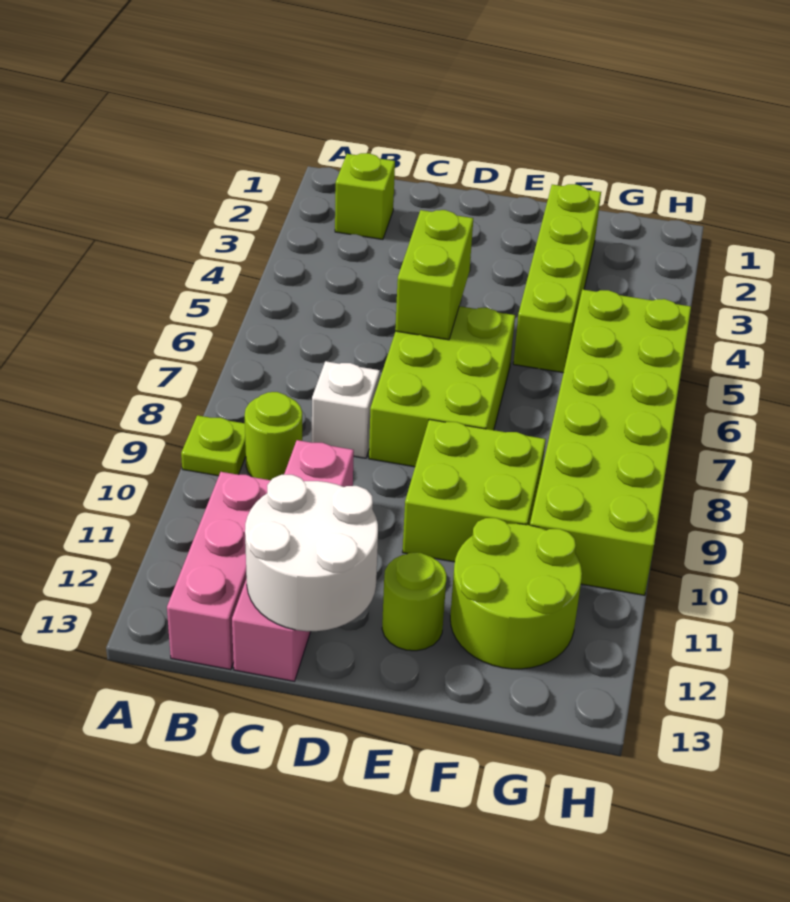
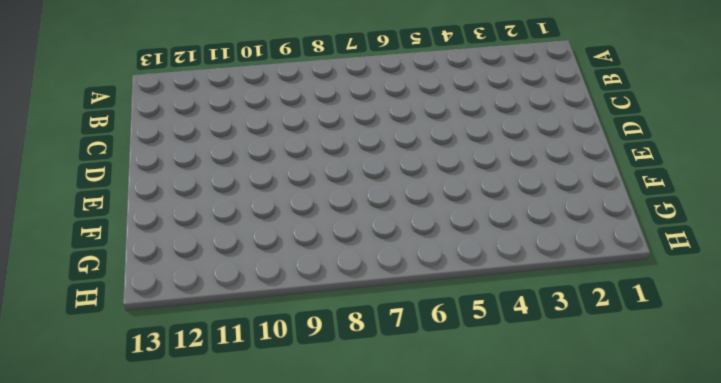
none -> lime plate A9 level 1
none -> lime brick B2 level 1
none -> lime round brick B9 level 1

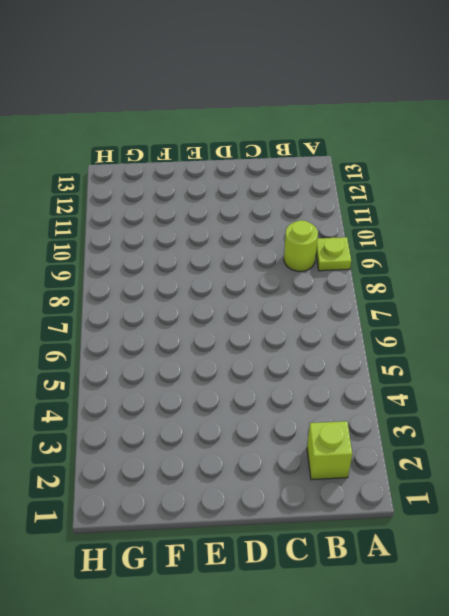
none -> pink brick B11:B13 level 1
none -> white brick C8 level 1
none -> pink brick C10:C13 level 1

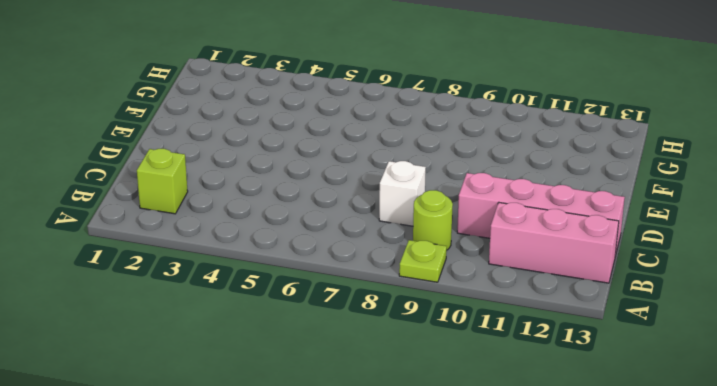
none -> lime brick D6:E8 level 1
none -> lime brick E9:F10 level 1
none -> lime round brick E12 level 1

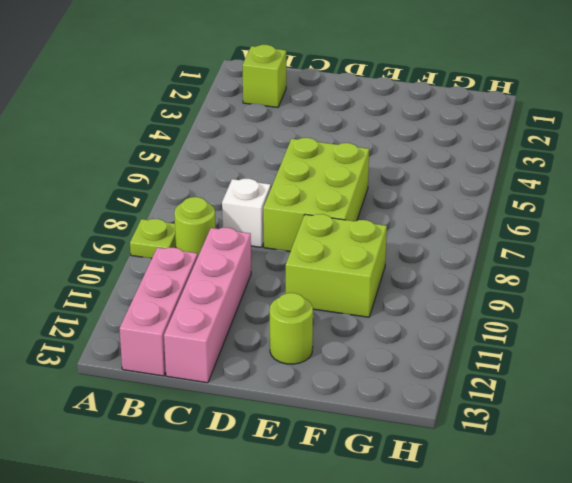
none -> lime brick F2:F5 level 1
none -> lime round brick F11:G12 level 1
none -> lime brick G5:H10 level 1

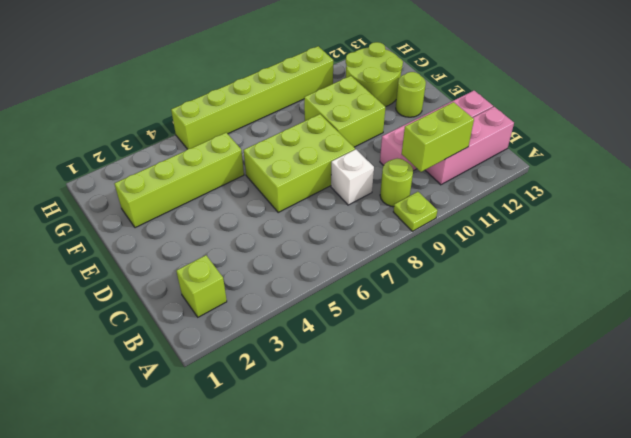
lime brick B10:B11 level 2 -> lime brick D5:D6 level 2
lime brick H5:H10 level 1 -> lime brick G5:H10 level 1
none -> white round brick C12:D13 level 2

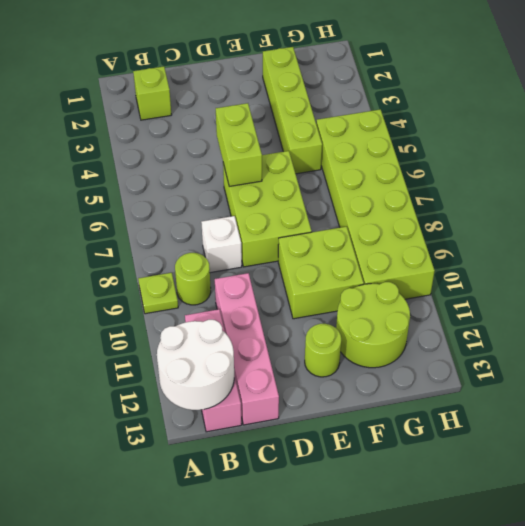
white round brick A12:B13 level 2 -> white round brick C12:D13 level 2

